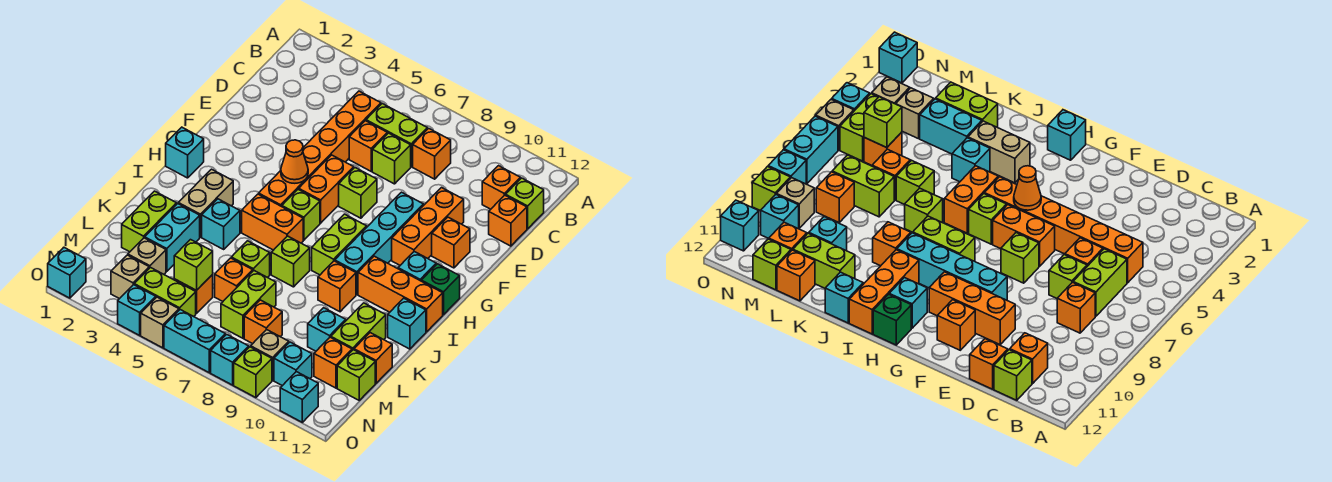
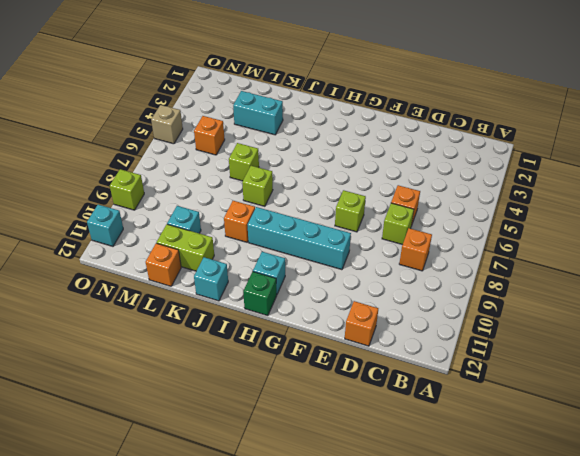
none -> orange brick C5:H5 level 1
none -> lime brick C6:C7 level 1
none -> orange brick C11 level 1
none -> lime brick C12 level 1

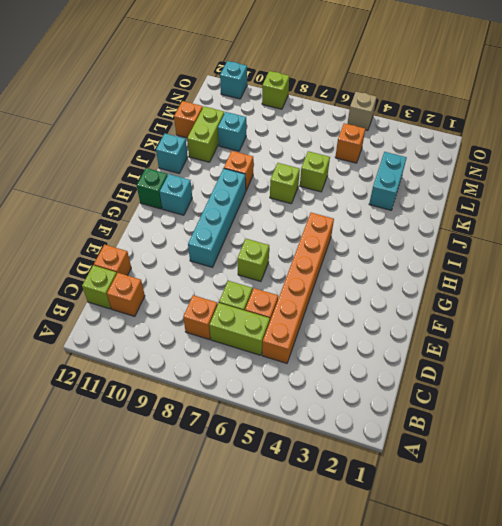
none -> orange brick E10:G10 level 1
none -> orange brick F6:G6 level 1
none -> orange brick F11 level 1
none -> cyan brick H1 level 1

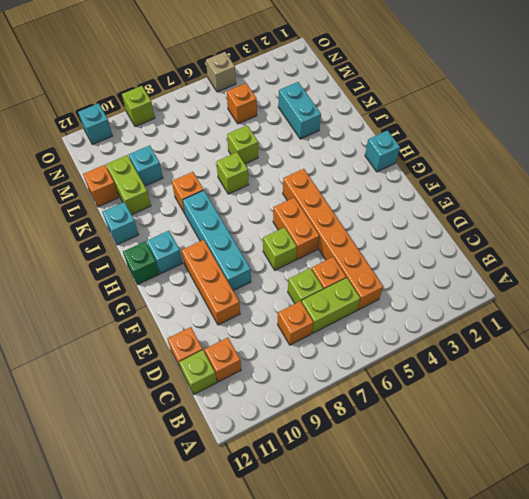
none -> orange brick F11 level 1
none -> lime brick H6 level 1
none -> lime brick H8:I8 level 1
none -> tan brick I3:J3 level 1

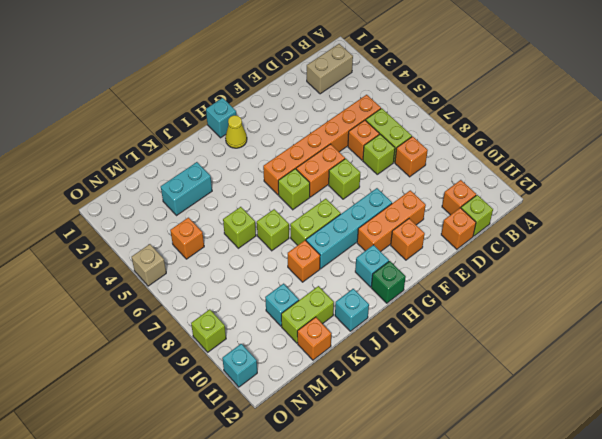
tan brick B2:C2 level 1 -> tan brick I3:J3 level 1
yellow cone H2 level 1 -> none
none -> orange brick I5:I6 level 1
none -> orange brick I10:I12 level 1
none -> cyan brick J4 level 1
none -> lime brick K2:L2 level 1

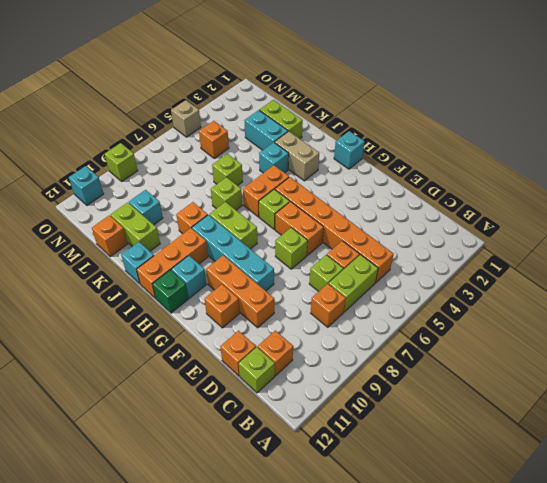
none -> orange brick L6 level 1
none -> lime brick L7:M7 level 1
none -> tan brick M3 level 1
none -> orange brick M8 level 1

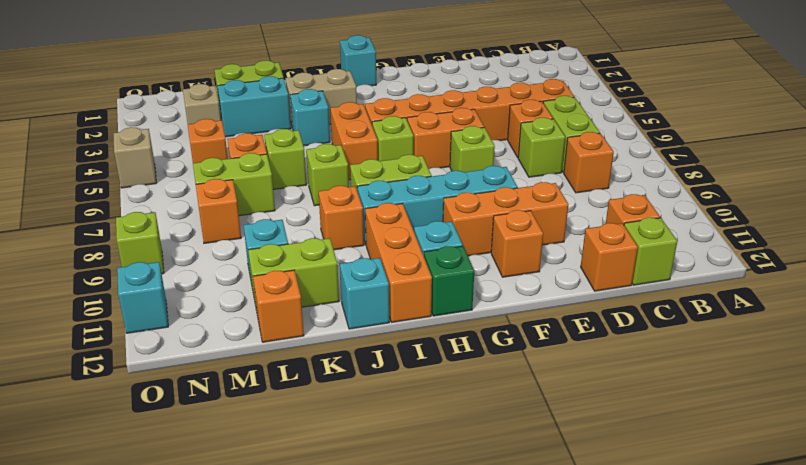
none -> orange brick M11 level 1
none -> lime brick M12 level 1
none -> tan brick N3 level 1
none -> lime brick N4:N5 level 1

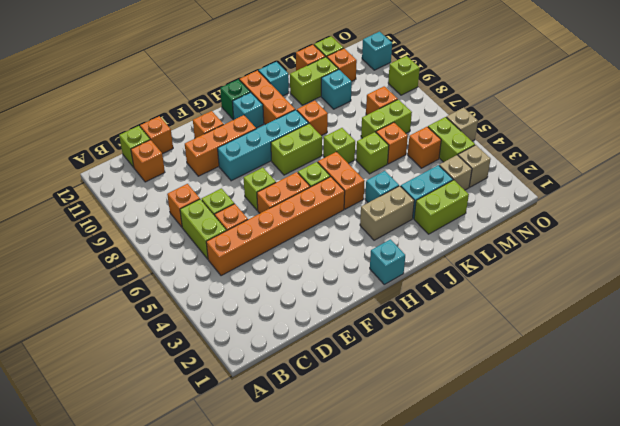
none -> tan brick N9 level 1
none -> cyan brick N10 level 1
none -> cyan brick O1 level 1
none -> cyan brick O4 level 1

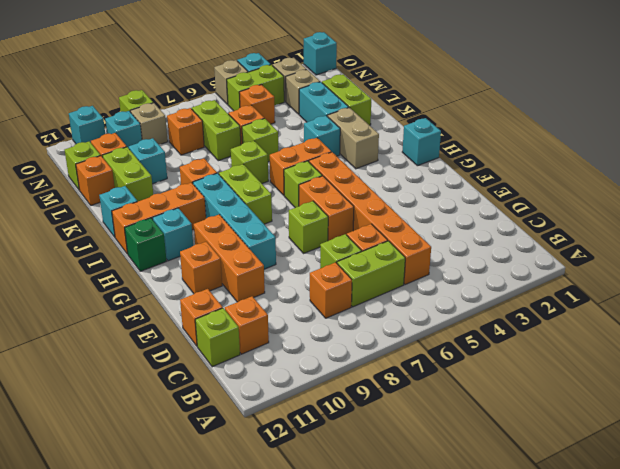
none -> cyan brick O6:O7 level 1
none -> cyan brick O8 level 1
none -> orange cone G5 level 2
none -> lime brick M5 level 2

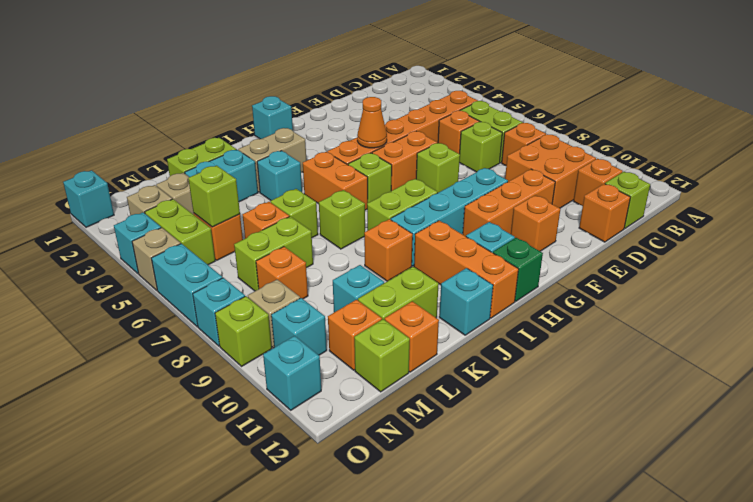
orange brick C9:D10 level 1 -> none

